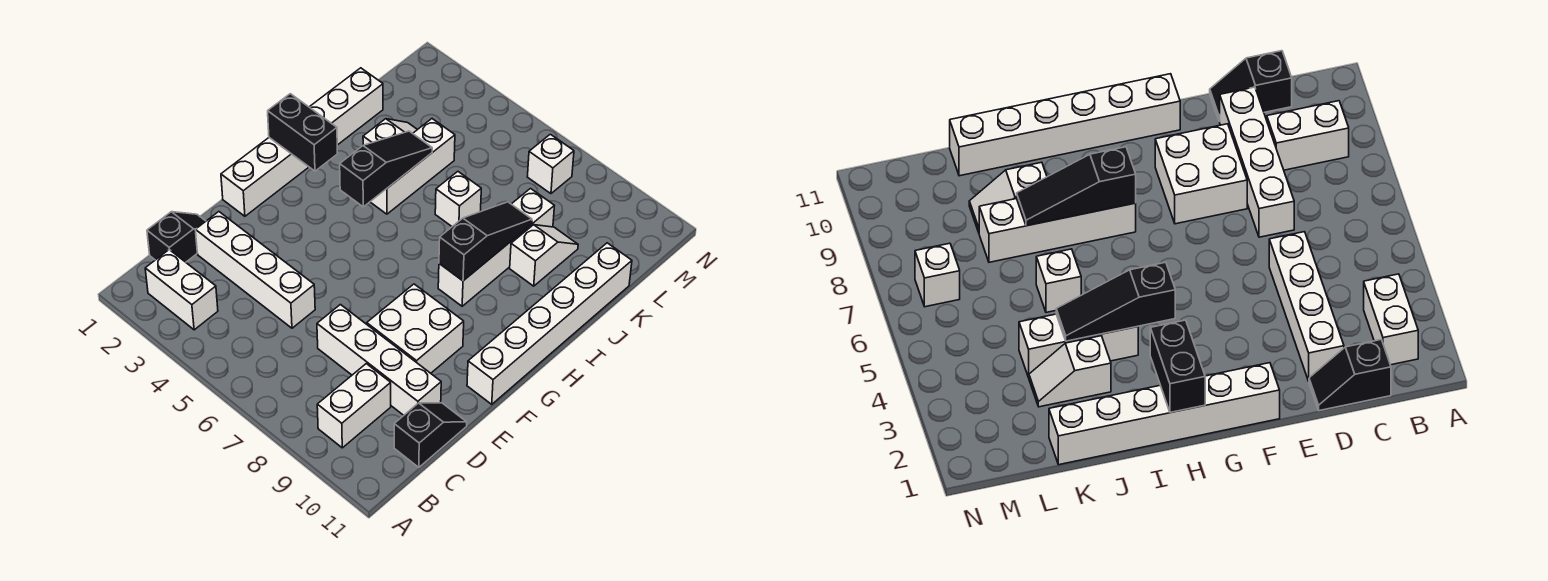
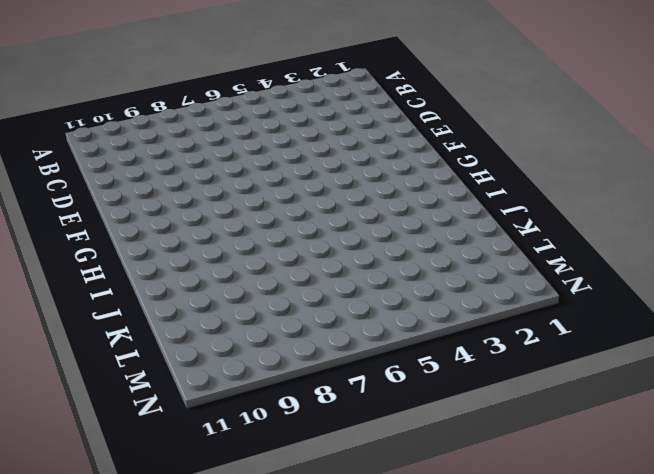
none -> white brick B2:B3 level 1
none -> white brick B9:C9 level 1
none -> black slope C1:D1 level 1 top C

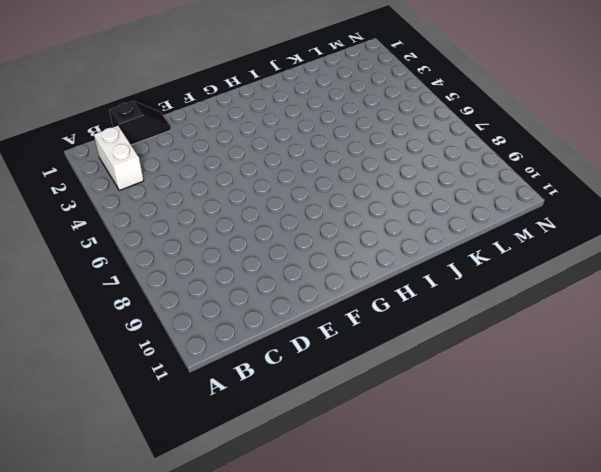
none -> white brick B9:C9 level 1
none -> black slope C11:D11 level 1 top C
none -> white brick D2:D5 level 1

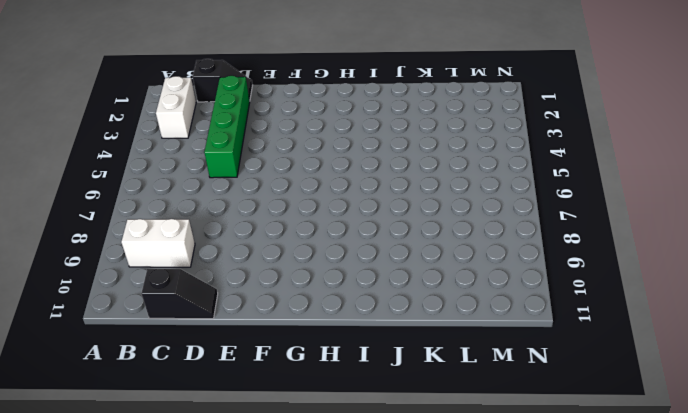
green brick D2:D5 level 1 -> white brick D2:D5 level 1
none -> white brick D7:D10 level 1
none -> white brick E8:F9 level 1
none -> white brick F1:K1 level 1

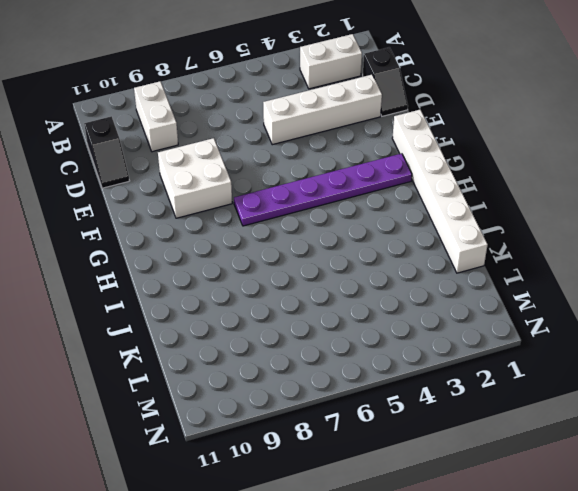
purple plate G2:G7 level 1 -> none
none -> white brick D7:D10 level 1
none -> white brick F11:K11 level 1
none -> white brick H8:K8 level 1

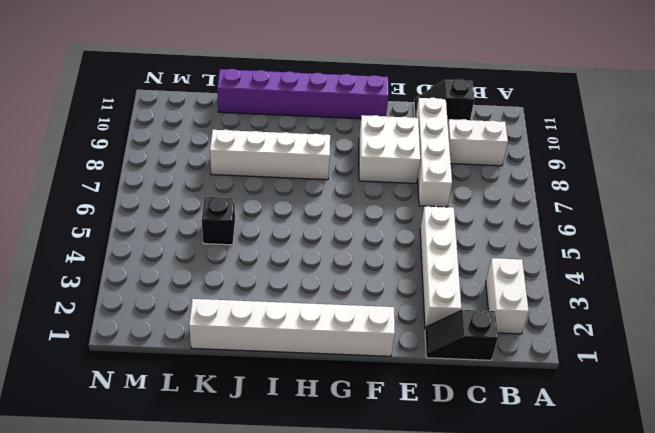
purple brick F11:K11 level 1 -> white brick F11:K11 level 1
black brick K5 level 1 -> none
none -> white brick I4:K4 level 1
none -> white slope J3:K3 level 1 top J
none -> white brick J6 level 1

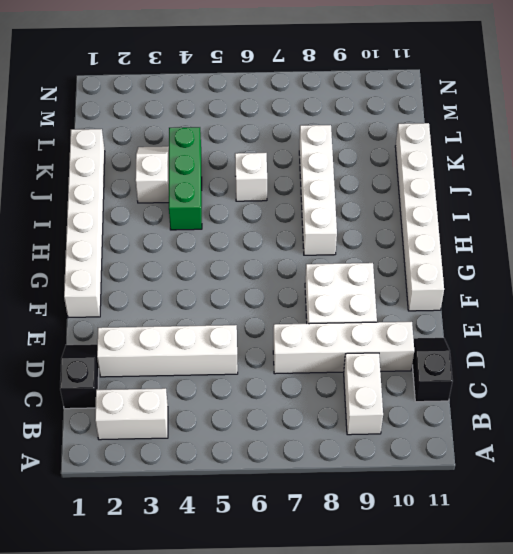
green brick I4:K4 level 1 -> white brick I4:K4 level 1
none -> white slope J9:K9 level 1 top J
none -> white brick M7 level 1
none -> black brick H1:H2 level 2

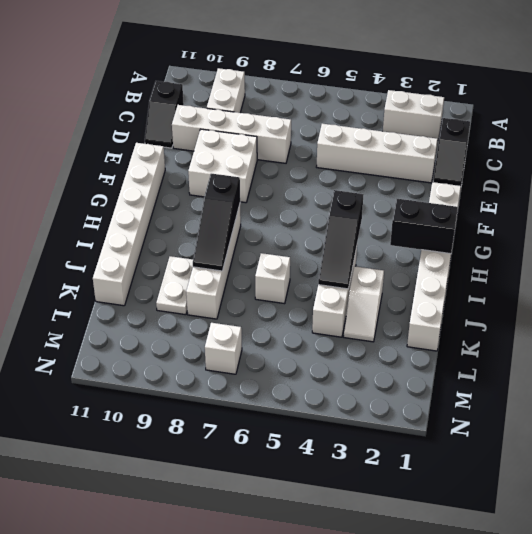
white plate J9:K9 level 1 -> white slope J9:K9 level 1 top J

